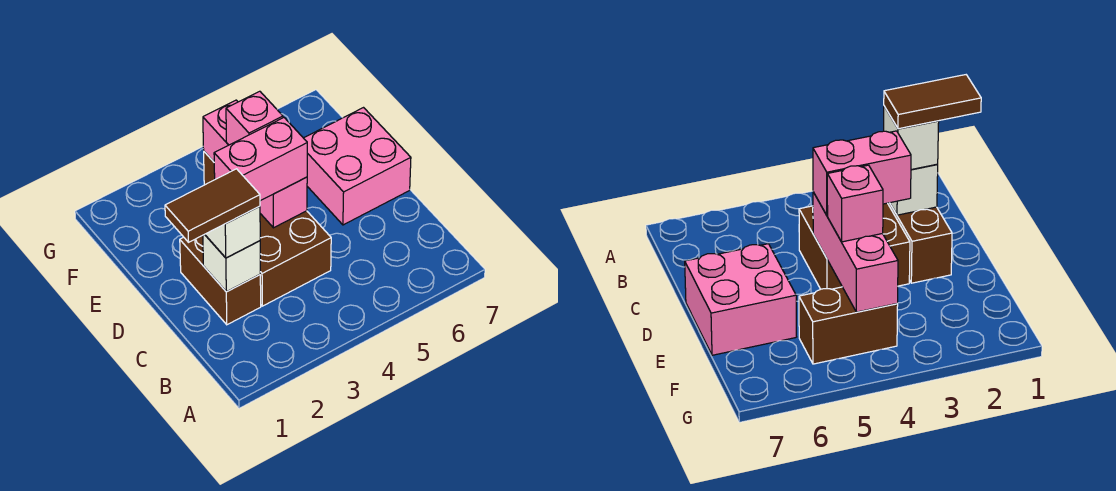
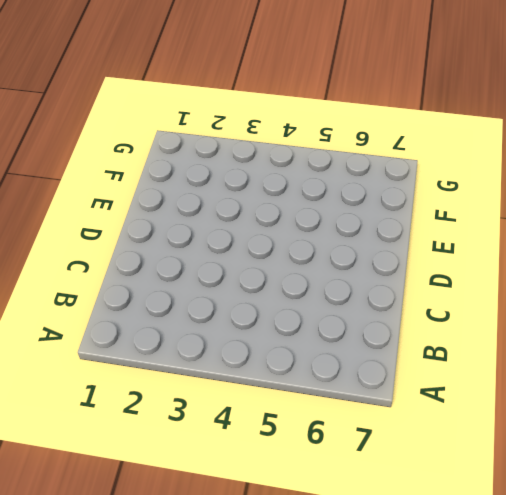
none -> brown brick C2:D2 level 1
none -> brown brick C3:D4 level 1

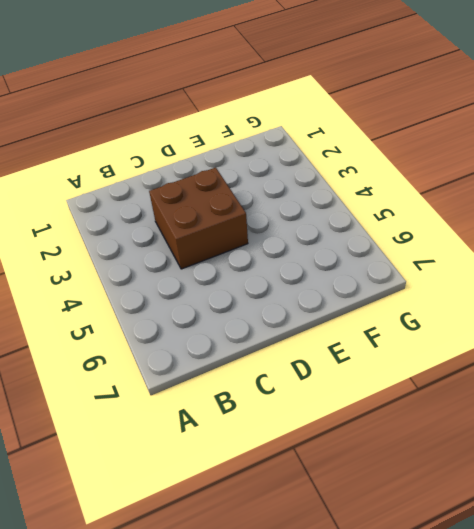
none -> brown brick C2:D2 level 1
none -> pink brick D6:E7 level 1

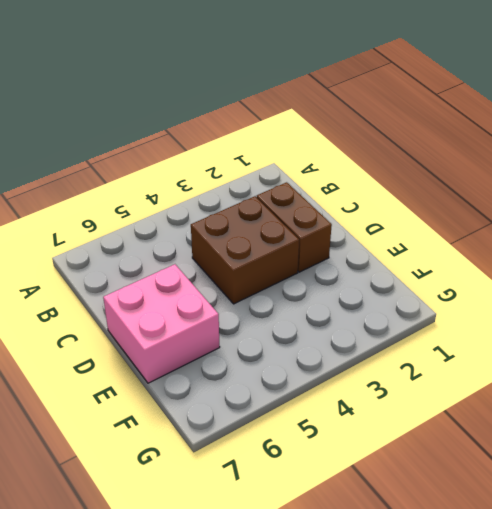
none -> brown brick F4:F5 level 1
none -> white brick C2 level 2

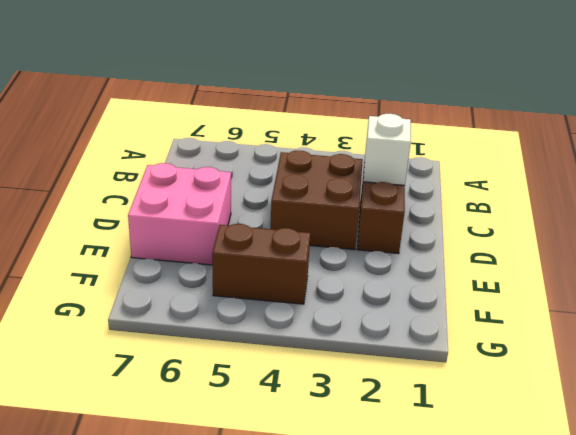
none -> pink brick D4:F4 level 2
none -> white brick C2 level 3

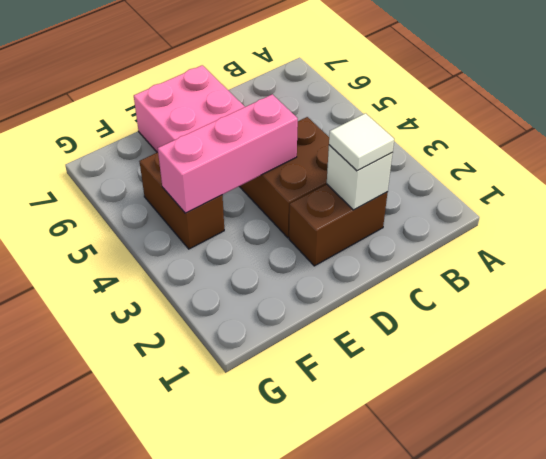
white tile C2 level 3 -> white brick C2 level 3
none -> pink brick D3:D4 level 3
none -> pink brick E4 level 3

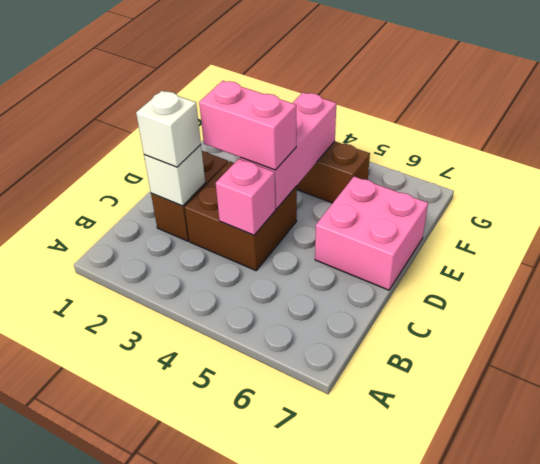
pink brick C4 level 2 -> pink brick E4 level 3
none -> brown tile C1:C2 level 4

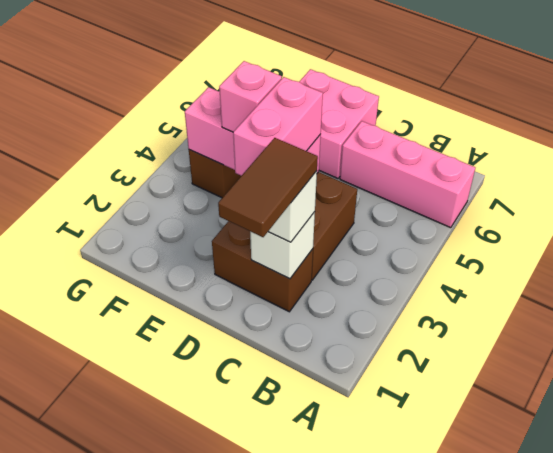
pink brick A6:C6 level 1 -> none

